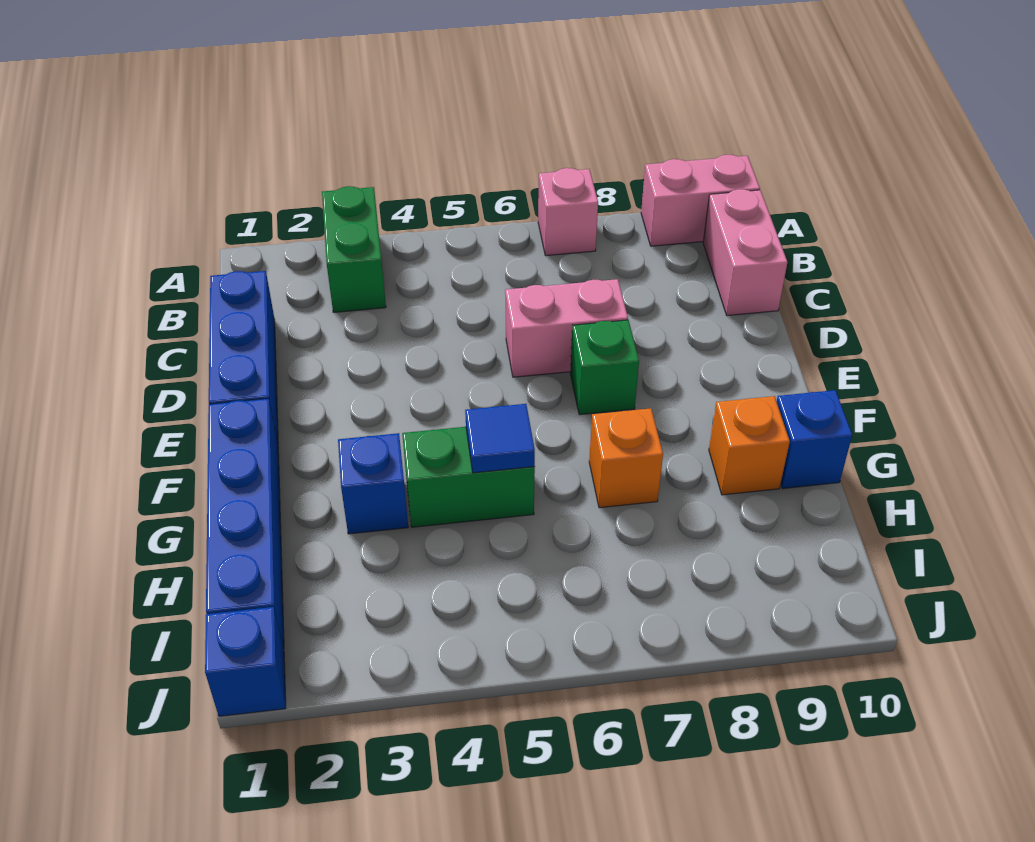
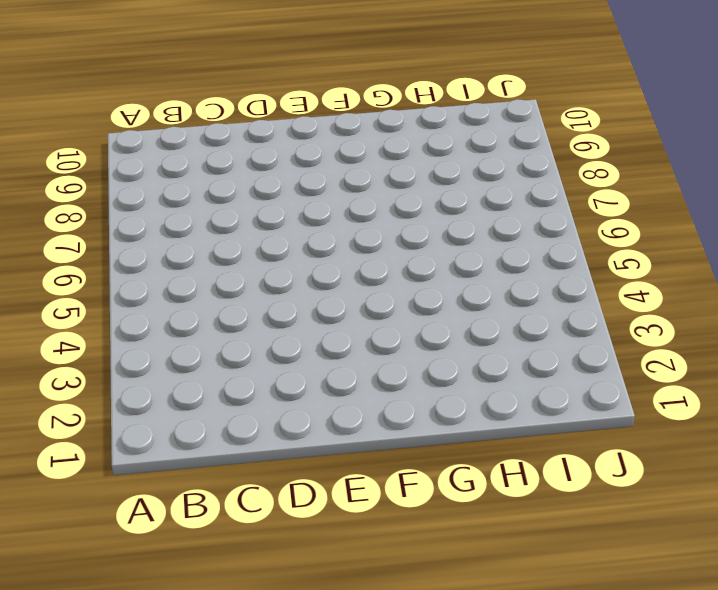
none -> green brick A3:B3 level 1
none -> pink brick A7 level 1
none -> pink brick A9:A10 level 1

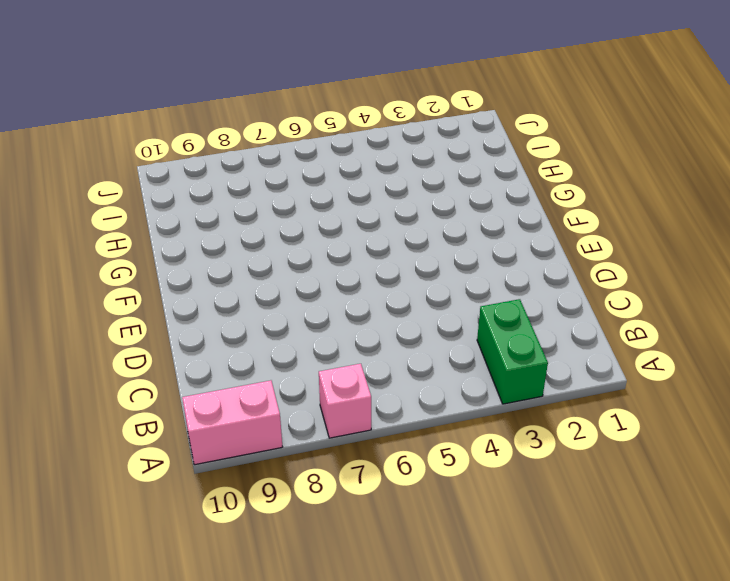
none -> pink brick B10:C10 level 1
none -> blue brick C1:E1 level 1
none -> pink brick D6:D7 level 1

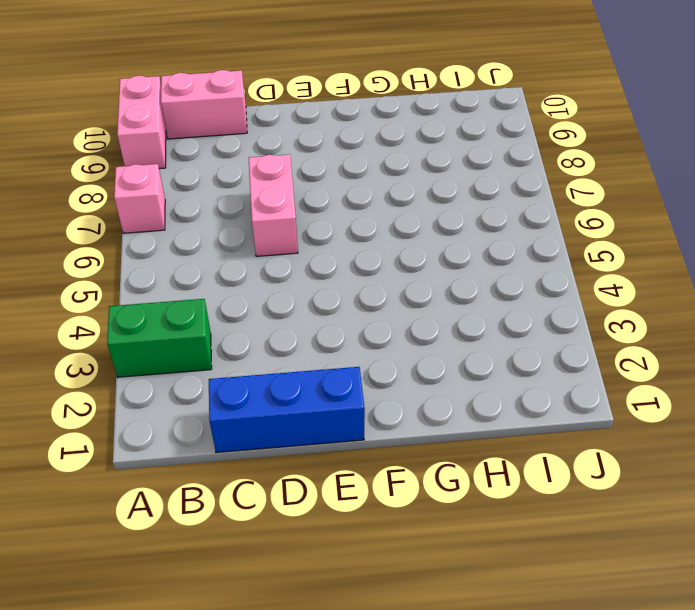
none -> green brick E7 level 1
none -> blue brick F1:I1 level 1
none -> blue brick G3 level 1

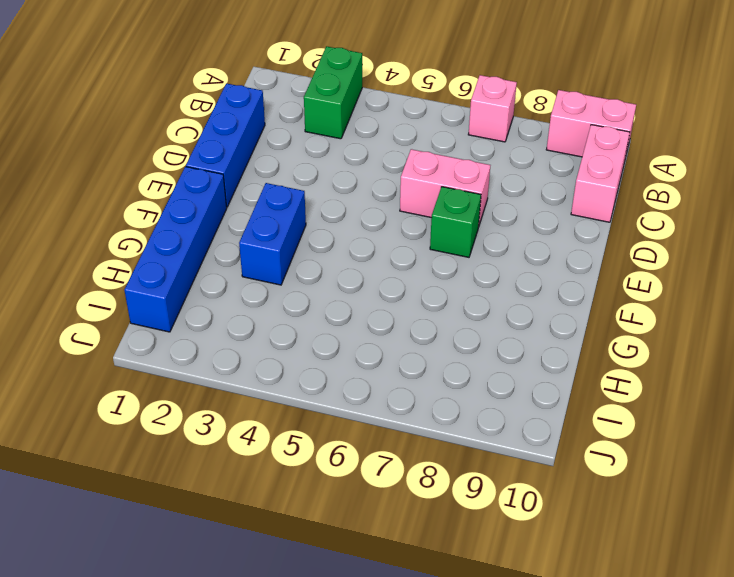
blue brick F3:G3 level 1 -> blue brick G3 level 1
none -> green brick G4:G5 level 1
none -> orange brick G7 level 1
none -> orange brick G9 level 1

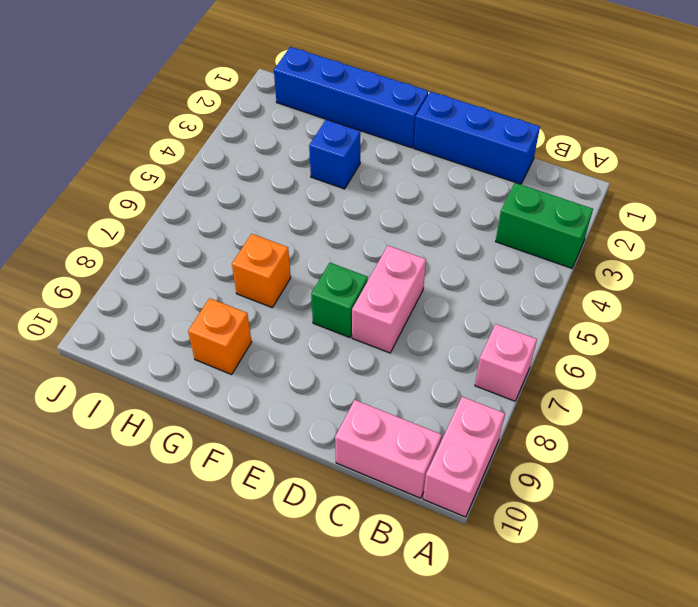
none -> green brick G4:G5 level 1
none -> blue brick G10 level 1
none -> blue brick J1 level 1

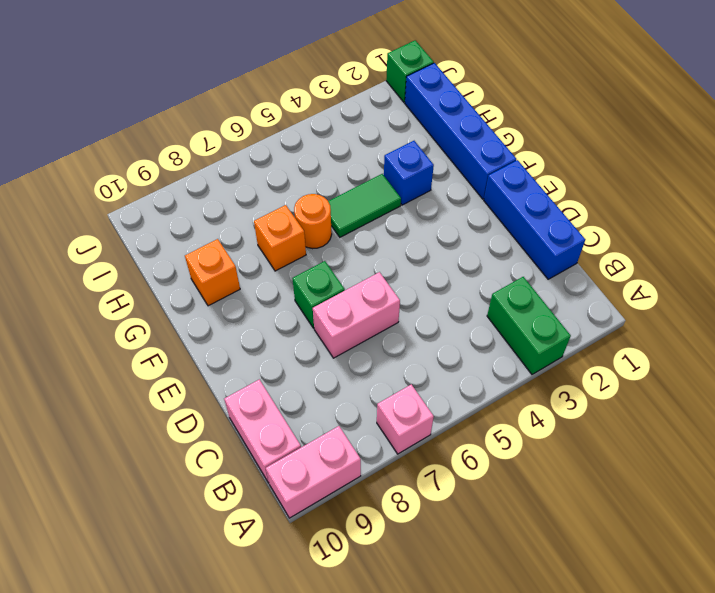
green tile G4:G5 level 1 -> green brick G4:G5 level 1
orange round brick G6 level 1 -> none
green brick J1 level 1 -> blue brick J1 level 1
none -> blue brick G10 level 1
none -> blue tile G5 level 2

